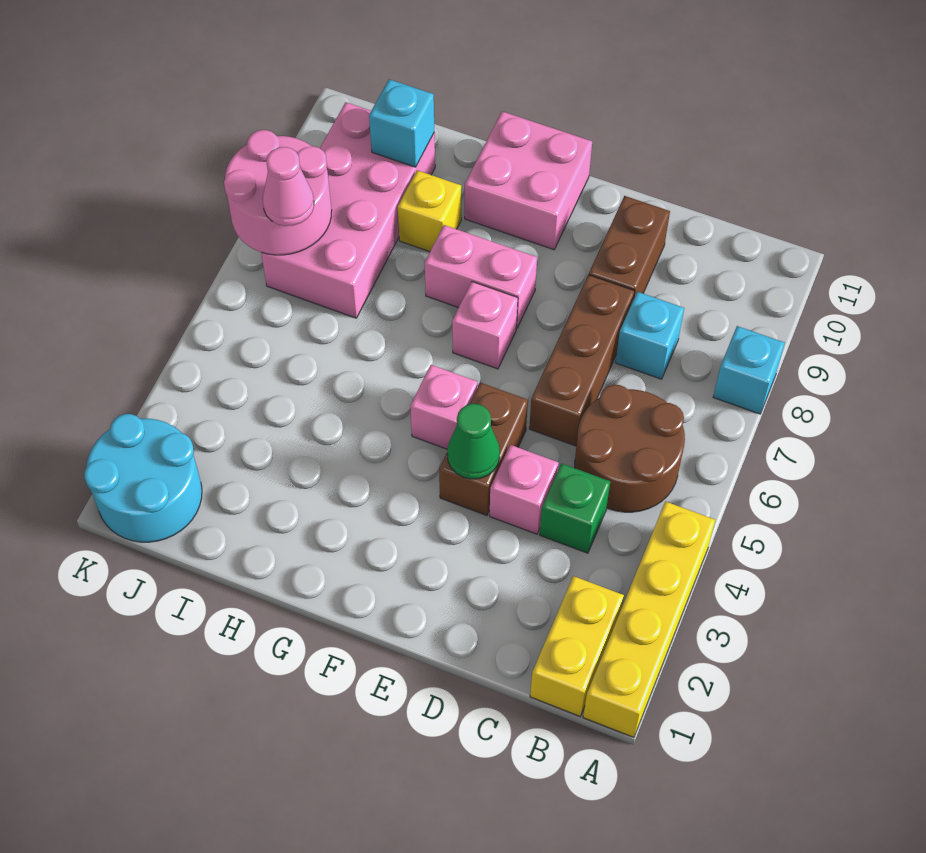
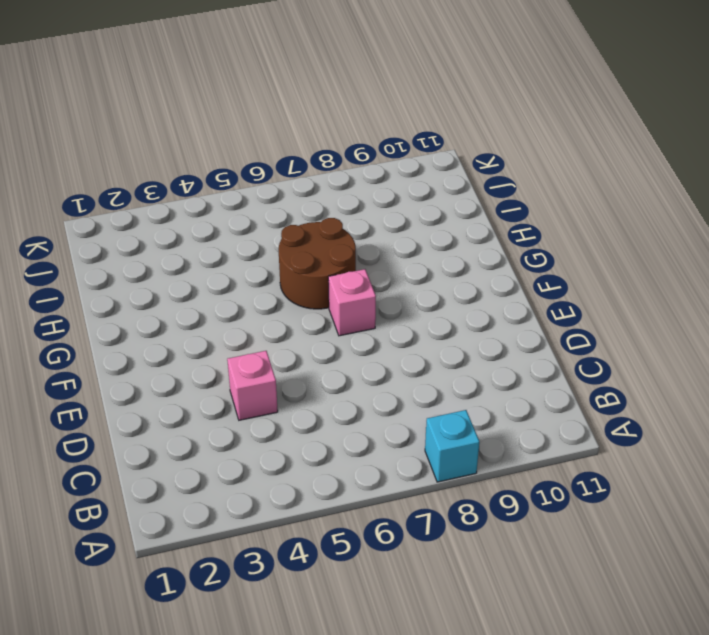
brown round brick G6:H7 level 1 -> brown round brick B5:C6 level 1
none -> yellow brick A1:A4 level 1
none -> yellow brick B1:B2 level 1
none -> green brick C4 level 1

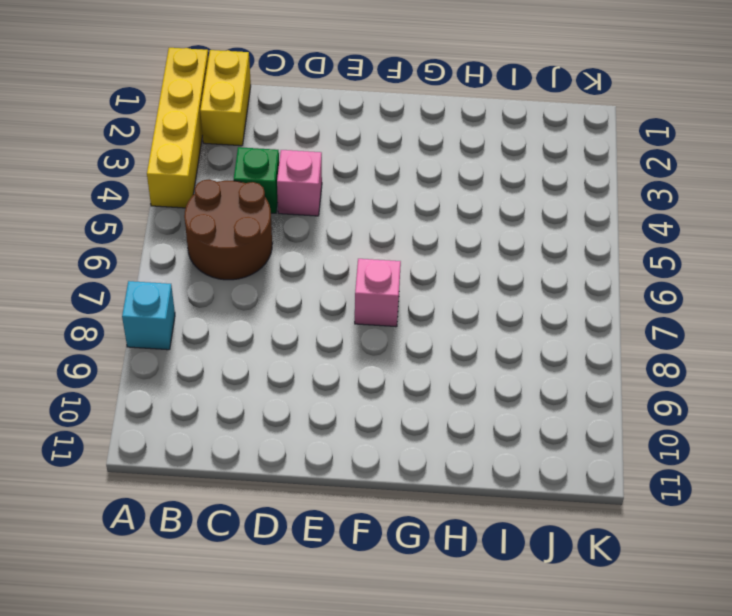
none -> cyan brick C8 level 1
none -> brown brick D6:D8 level 1
none -> brown brick D9:D10 level 1

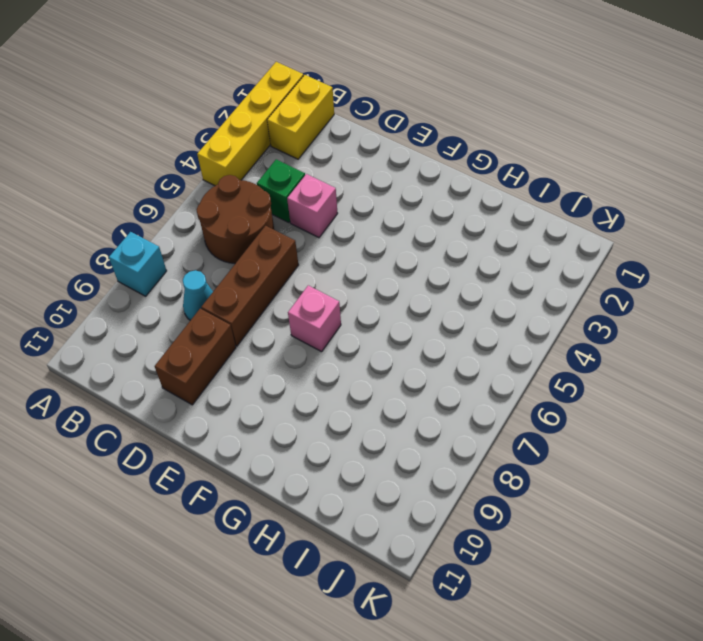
cyan cone C8 level 1 -> cyan brick C8 level 1
none -> brown brick E4:E5 level 1
none -> pink brick F5 level 1
none -> pink brick F8:G8 level 1

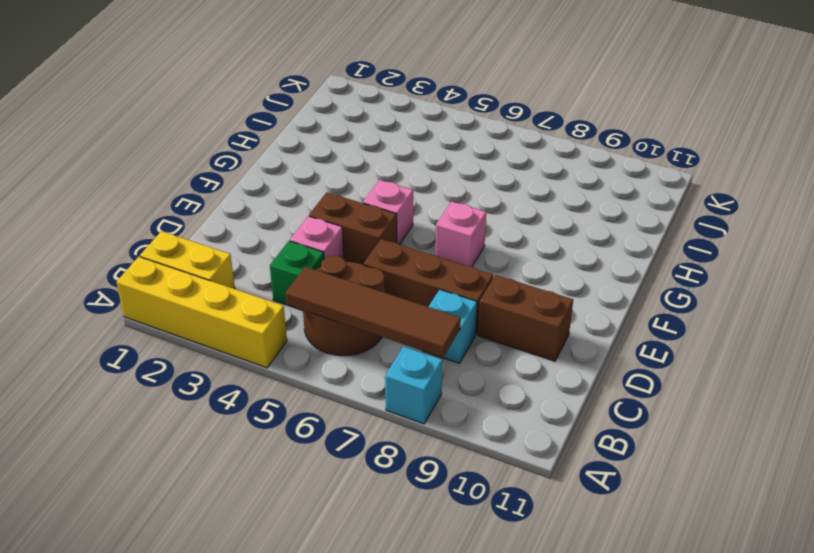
brown tile B5:B8 level 2 -> none
none -> pink brick F8:G8 level 1
none -> pink brick F10:G11 level 1
none -> yellow brick H9 level 1

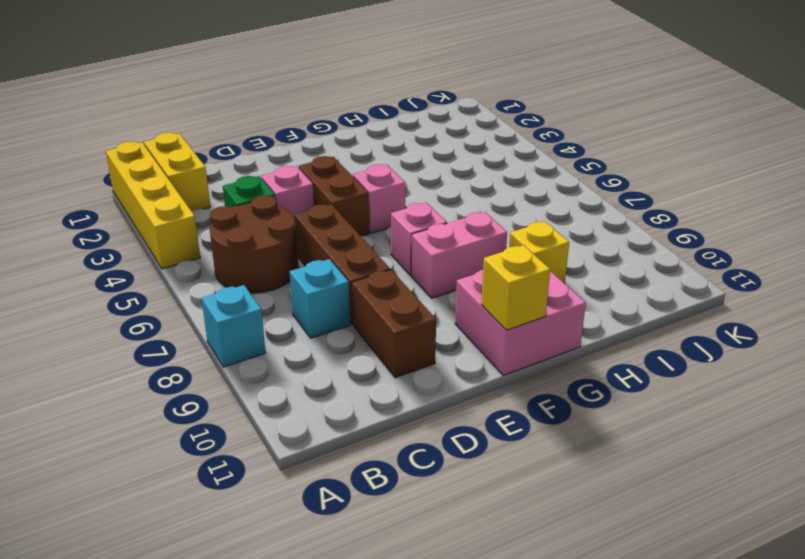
yellow brick F11 level 2 -> none
none -> pink brick I7:J10 level 1
none -> cyan round brick J1:K2 level 1
none -> green cone E4 level 2

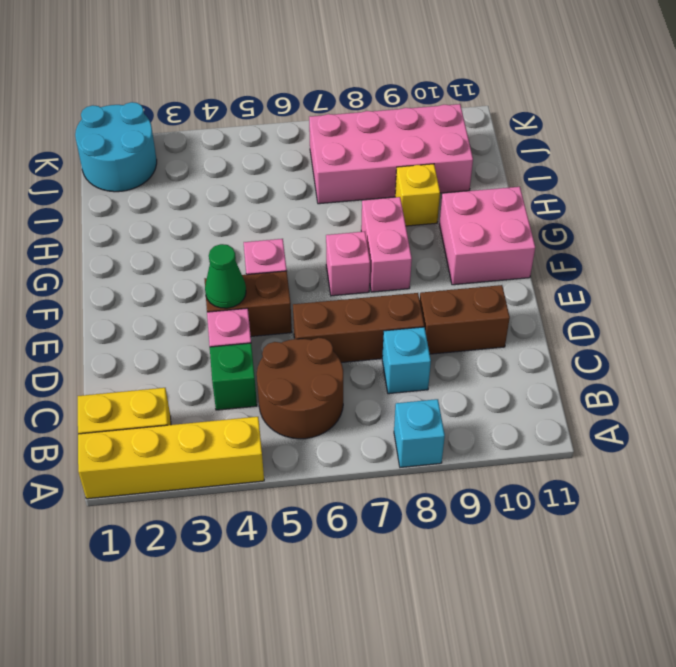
none -> cyan brick I10 level 2
none -> pink round brick J7:K8 level 2
none -> pink cone J7 level 3

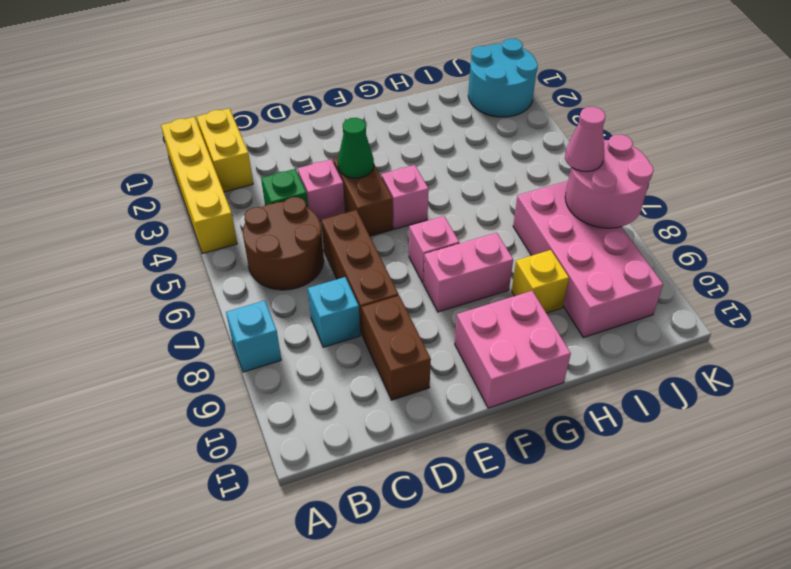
none -> cyan brick I10 level 2

